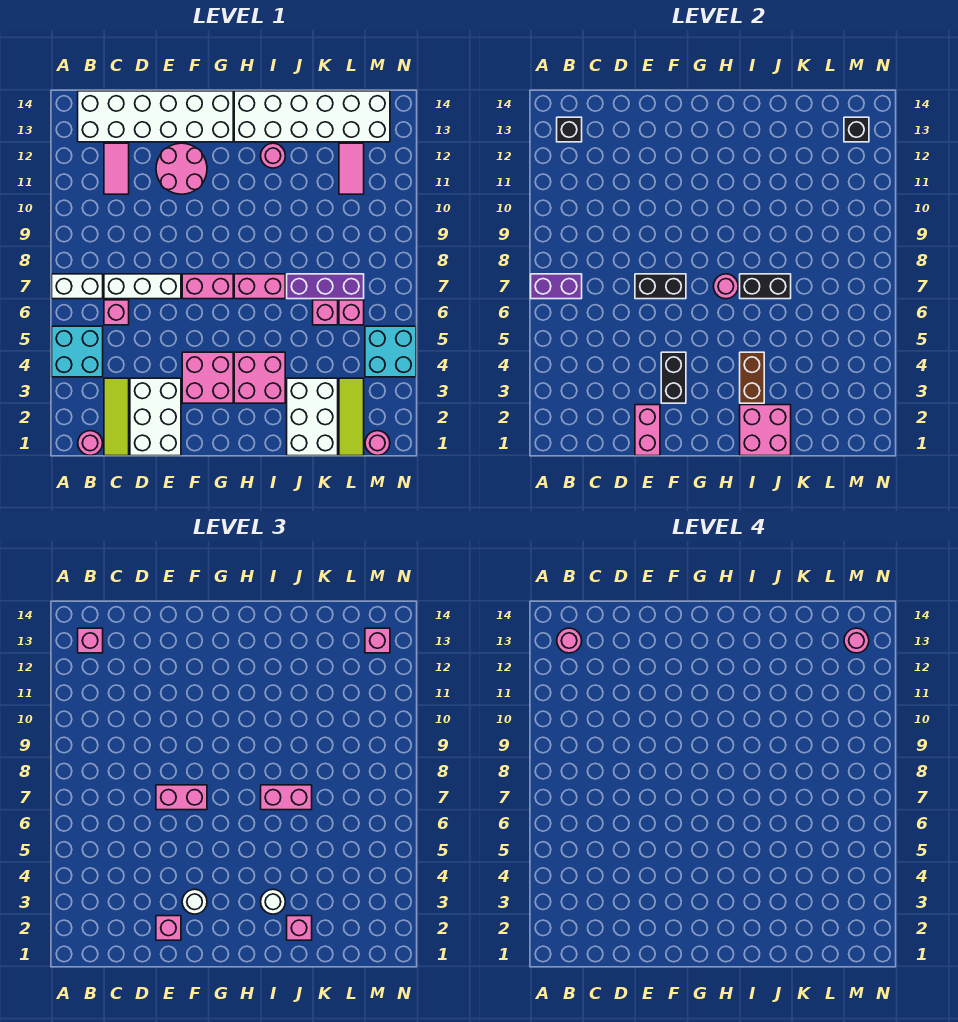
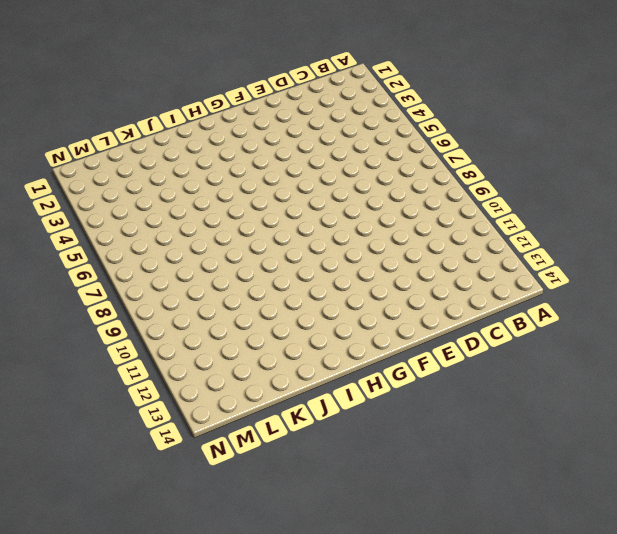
none -> cyan brick A4:B5 level 1
none -> white brick A7:B7 level 1
none -> pink round brick B1 level 1
none -> white brick B13:G14 level 1

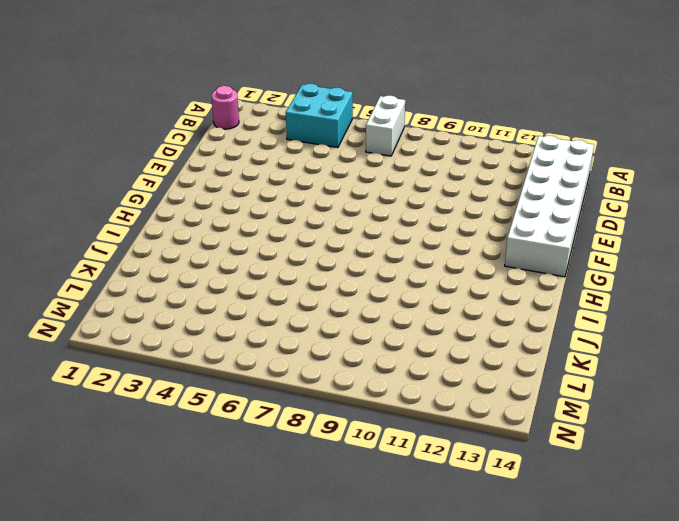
none -> lime tile C1:C3 level 1
none -> pink brick C6 level 1
none -> white brick C7:E7 level 1
none -> pink tile C11:C12 level 1

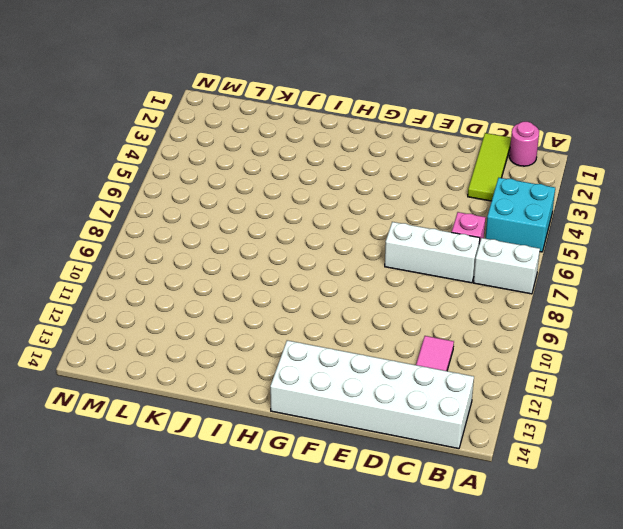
none -> white brick D1:E3 level 1
none -> pink round brick E11:F12 level 1
none -> pink brick F3:G4 level 1
none -> pink brick F7:G7 level 1

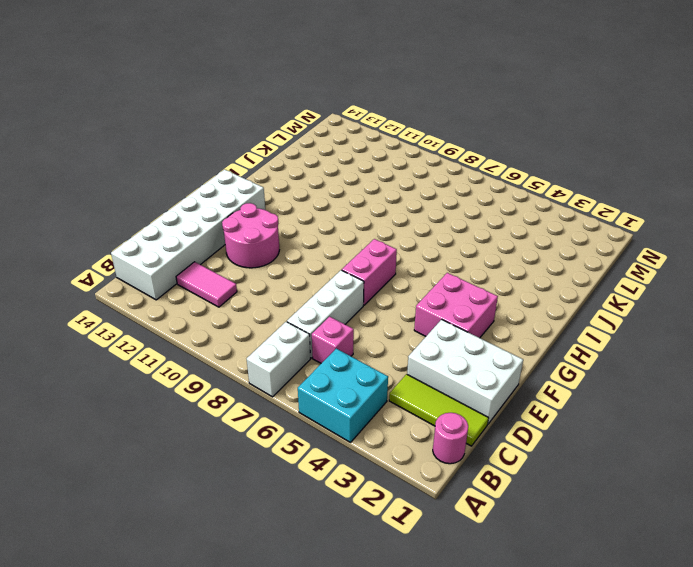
none -> pink brick H3:I4 level 1
none -> pink brick H7:I7 level 1
none -> white brick H13:M14 level 1
none -> pink round brick I12 level 1

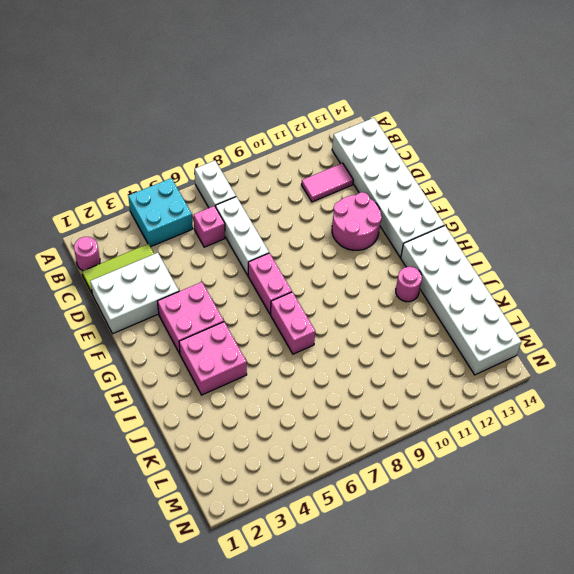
none -> white brick J1:K3 level 1
none -> purple brick J7:L7 level 1
none -> pink brick K6 level 1
none -> lime tile L1:L3 level 1

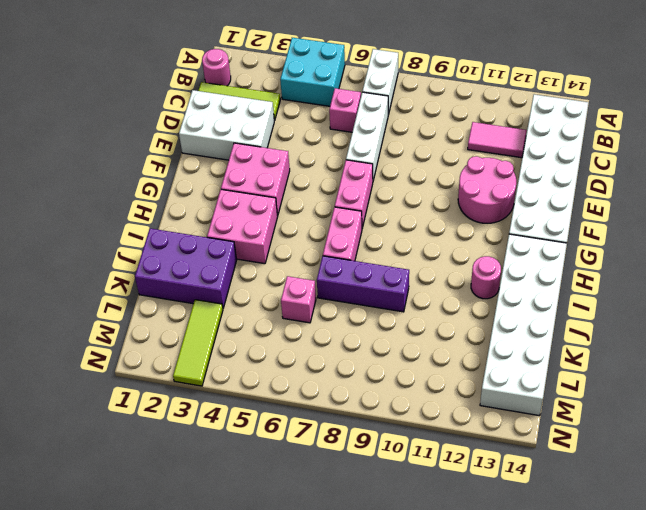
purple brick J1:K3 level 1 -> white brick J1:K3 level 1
purple brick J7:J9 level 1 -> purple brick J7:L7 level 1
lime tile L3:N3 level 1 -> lime tile L1:L3 level 1
none -> pink brick L6 level 1
none -> pink tile L11:L12 level 1
none -> pink round brick M1 level 1
none -> cyan brick M4:N5 level 1

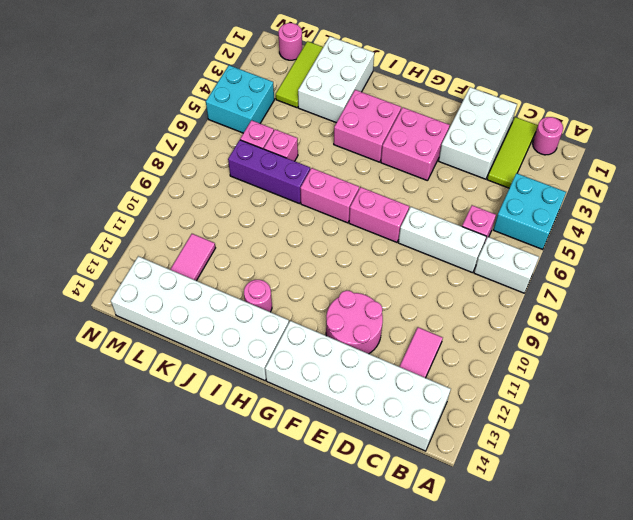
none -> purple brick A7:B7 level 2
none -> black brick B13 level 2
none -> pink brick E1:E2 level 2
none -> black brick E7:F7 level 2

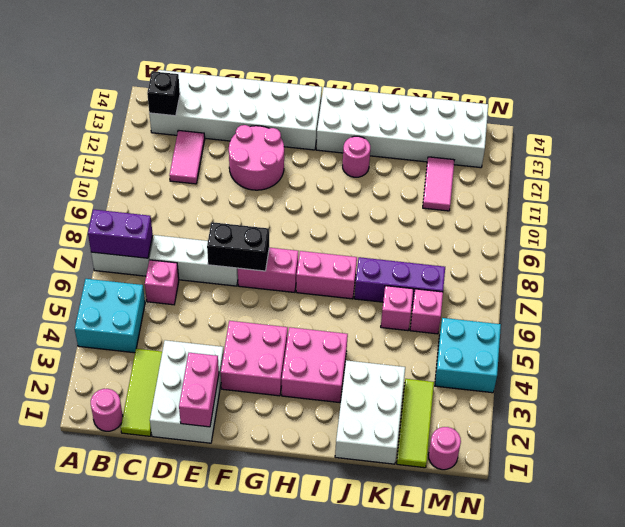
none -> black brick F3:F4 level 2
none -> pink round brick H7 level 2
none -> pink brick I1:J2 level 2
none -> brown brick I3:I4 level 2

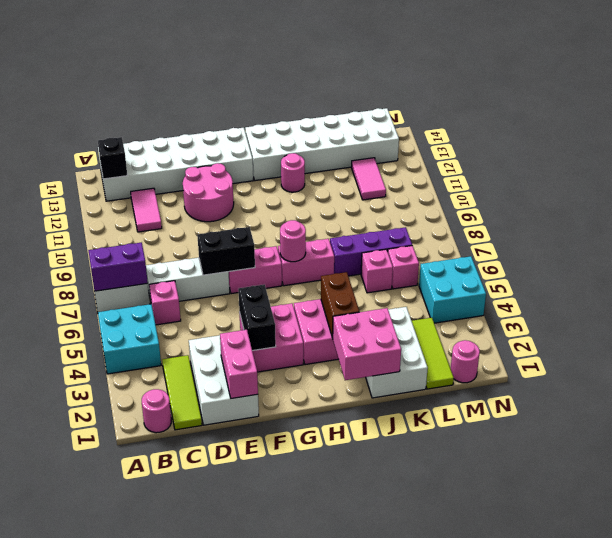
none -> black brick I7:J7 level 2
none -> black brick M13 level 2
none -> pink brick B13 level 3
none -> pink brick E2 level 3

